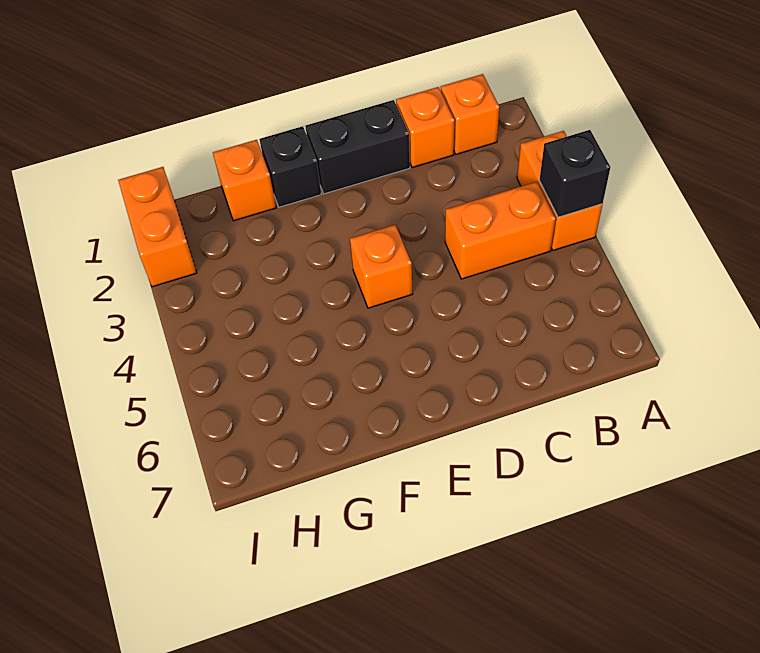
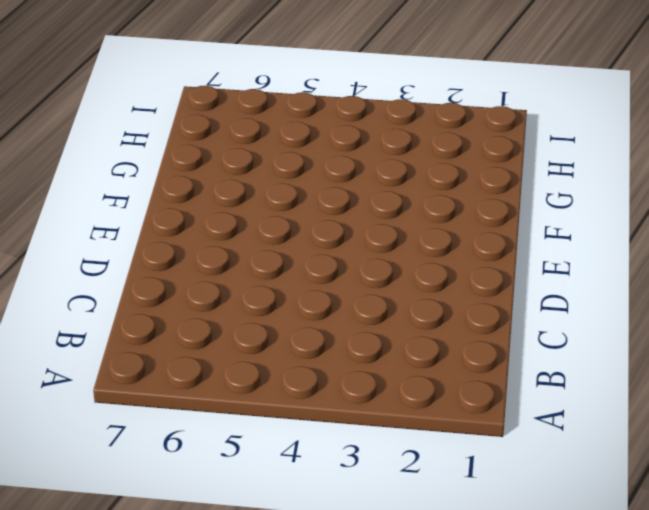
none -> orange brick A3:A4 level 1
none -> orange brick B1 level 1

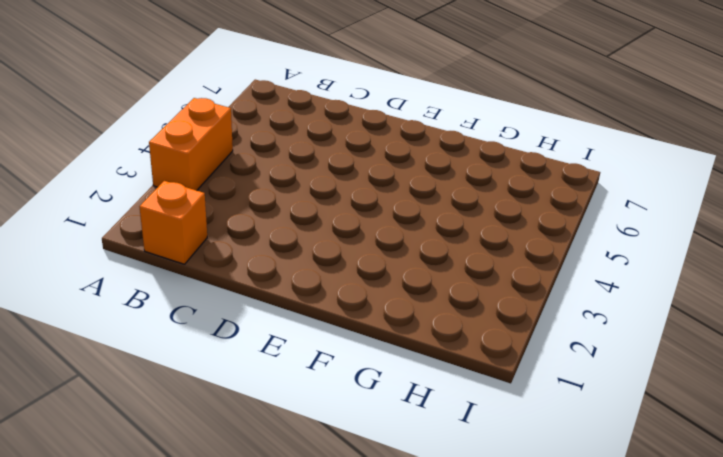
none -> orange brick B4:C4 level 1
none -> orange brick C1 level 1

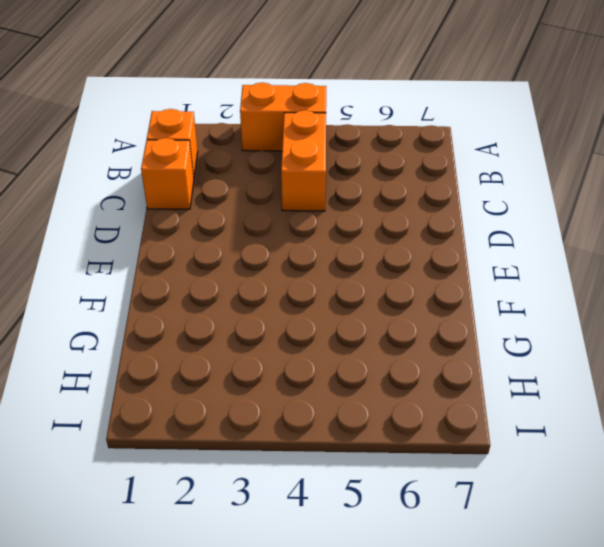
none -> black brick D1:E1 level 1
none -> orange brick E4 level 1

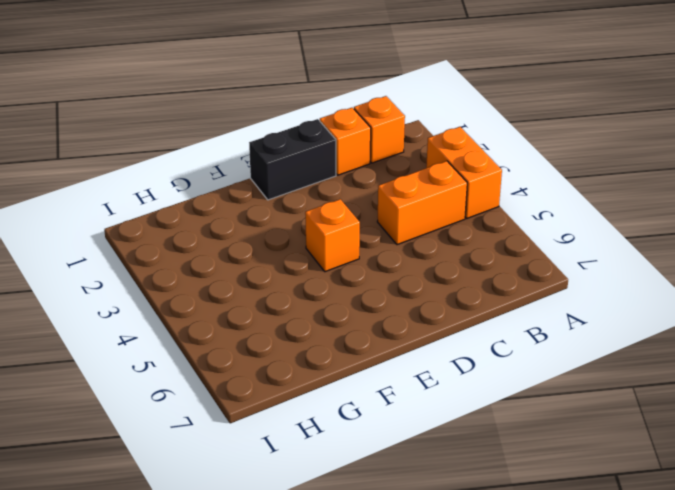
none -> black brick F1 level 1
none -> orange brick G1 level 1

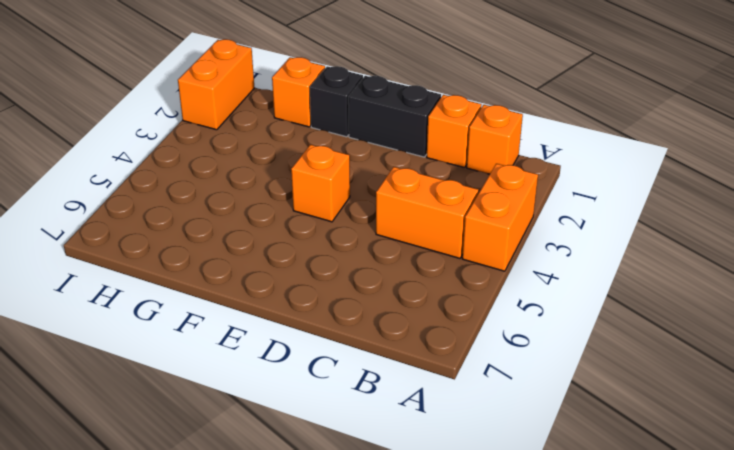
none -> black brick A4 level 2

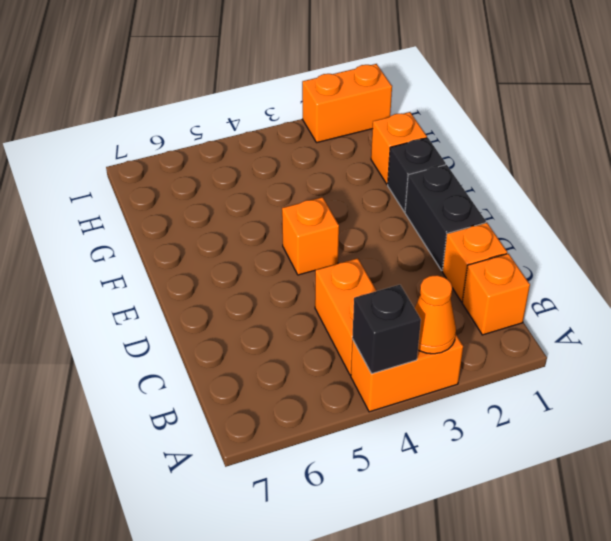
orange cone A3 level 2 -> none

